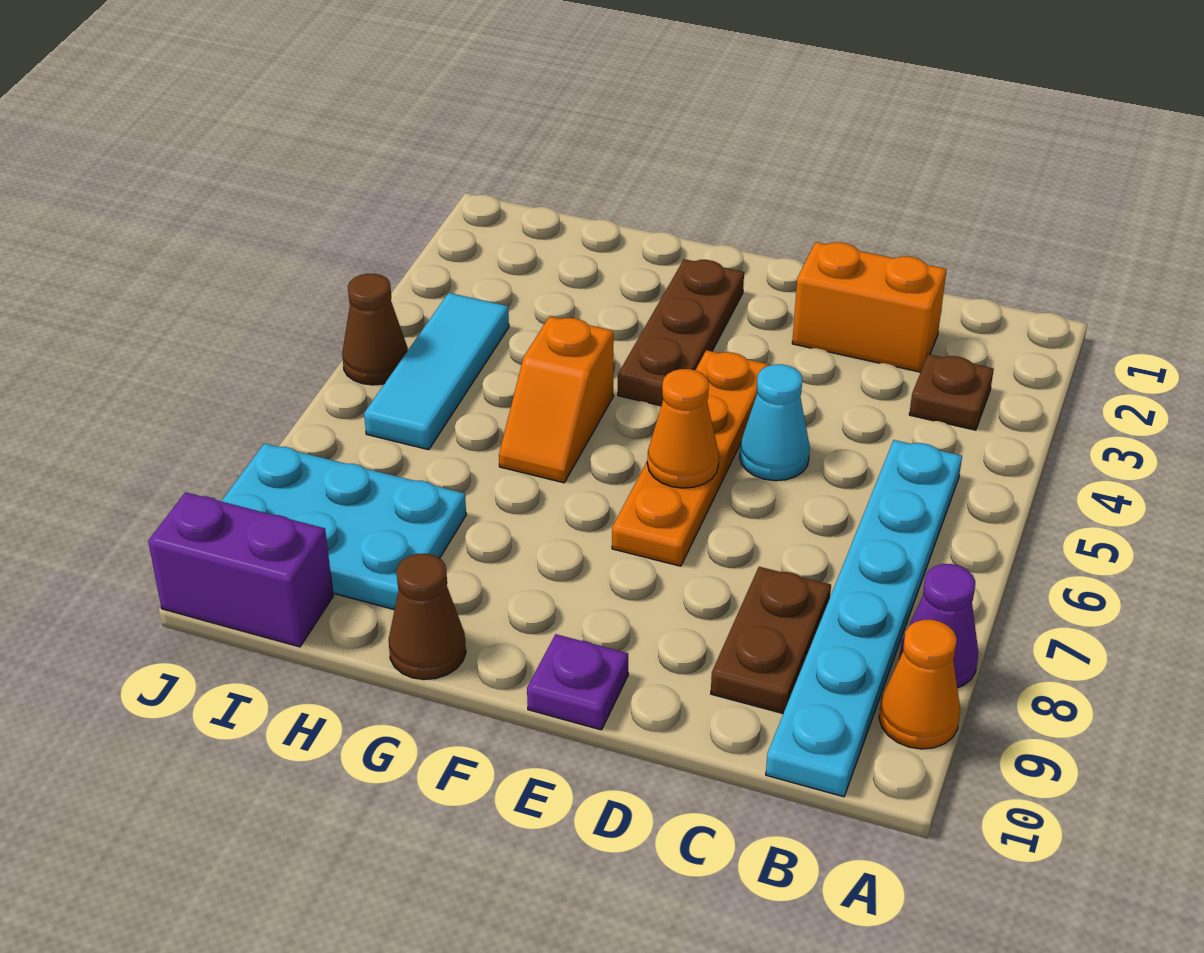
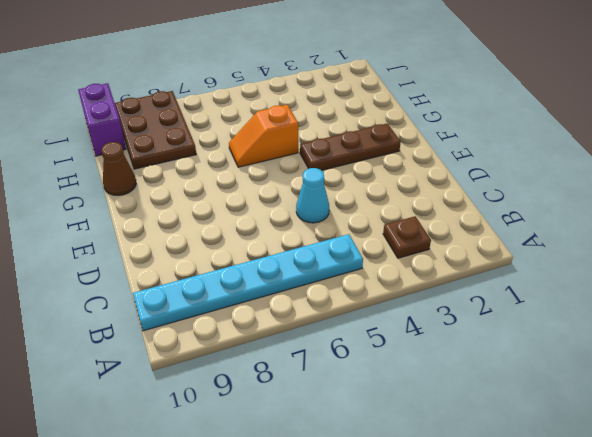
brown plate H8:J9 level 1 -> cyan plate H8:J9 level 1
none -> purple cone A8 level 1
none -> orange cone A9 level 1
none -> orange brick C2:D2 level 1

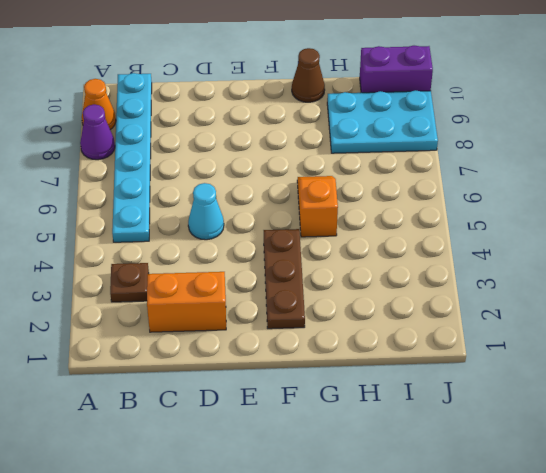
none -> brown plate C8:C9 level 1
none -> orange plate E4:E7 level 1
none -> purple plate E10 level 1

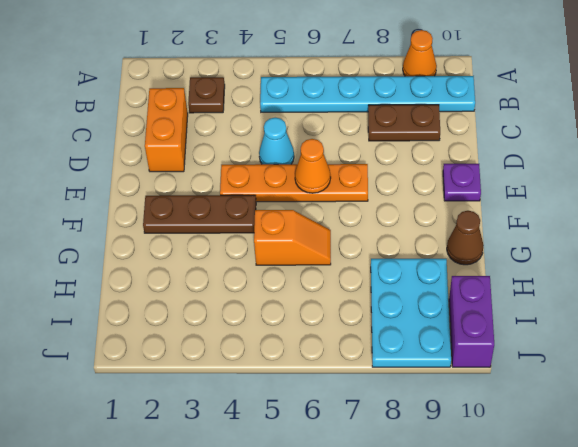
none -> purple cone A8 level 1
none -> cyan tile I4:I6 level 1
none -> brown cone J5 level 1

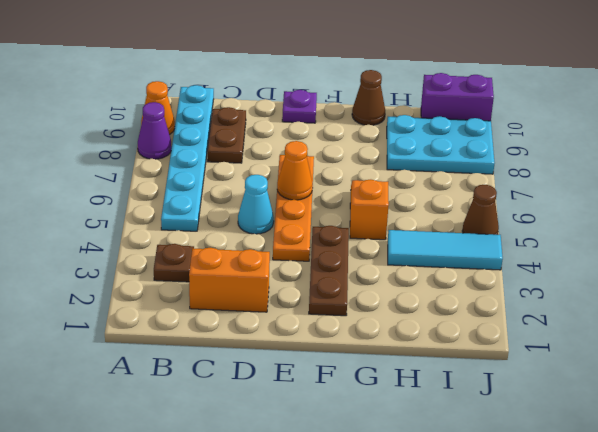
cyan tile H4:J4 level 1 -> cyan tile I4:I6 level 1

